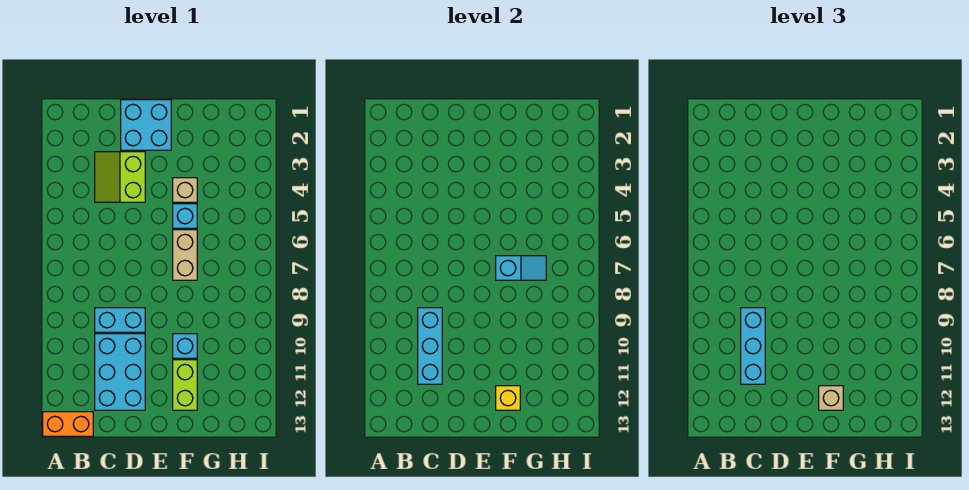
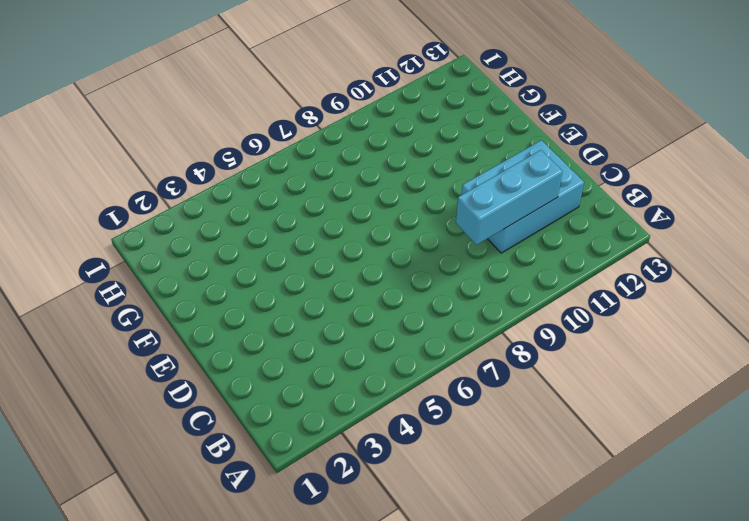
none -> orange brick A13:B13 level 1
none -> lime slope C3:D4 level 1 top D
none -> cyan brick C9:D9 level 1

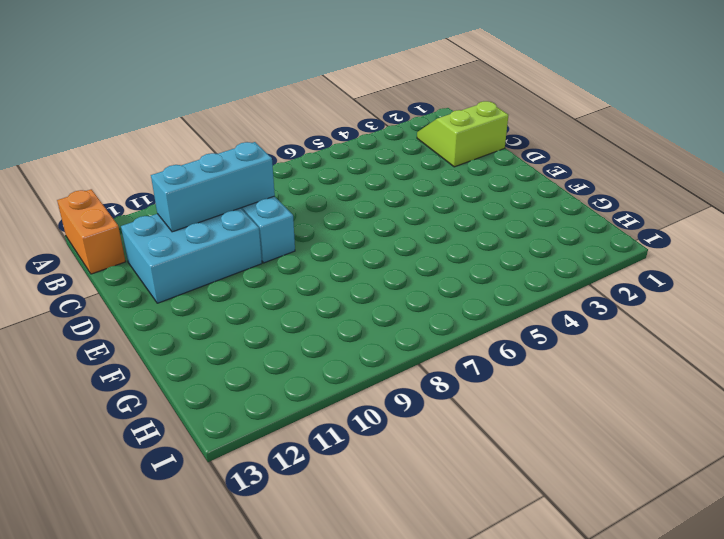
lime slope B1:C2 level 1 top C -> lime slope C3:D4 level 1 top D
none -> cyan brick D1:E2 level 1
none -> tan brick F4 level 1
none -> cyan brick F5 level 1

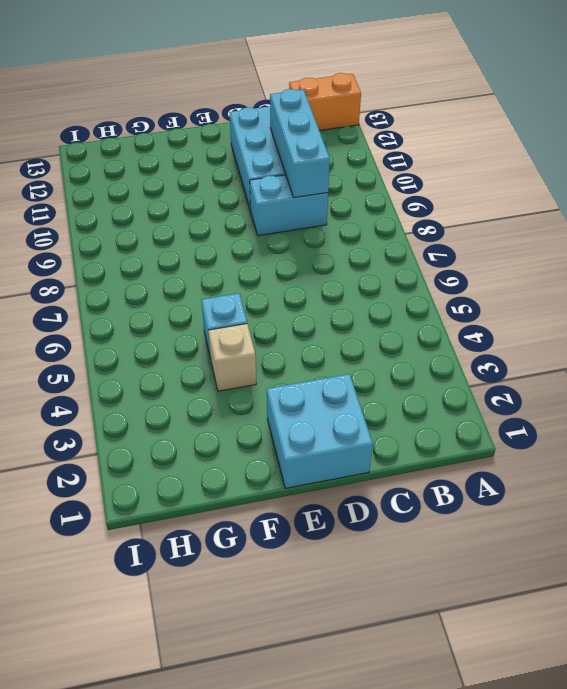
none -> lime slope C3:D4 level 1 top D
none -> tan brick F6:F7 level 1
none -> cyan brick F10 level 1

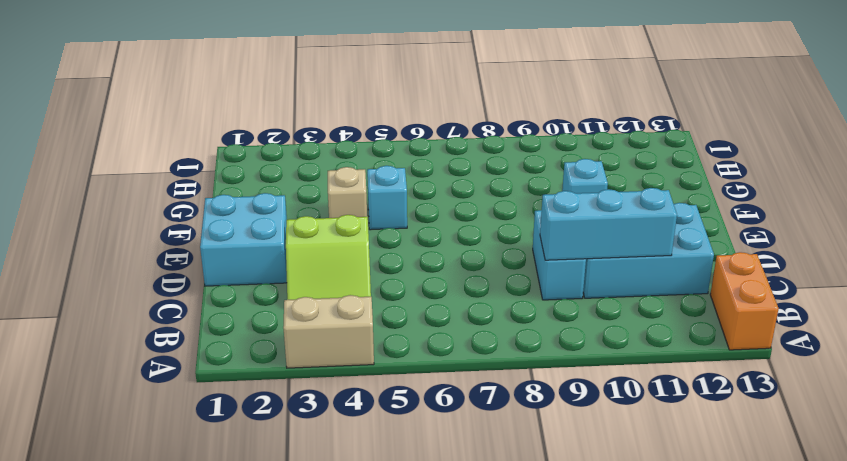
tan brick A3:A4 level 1 -> tan brick F6:F7 level 1
none -> lime brick F11:F12 level 1
none -> cyan slope F7:G7 level 2 top F
none -> yellow brick F12 level 2

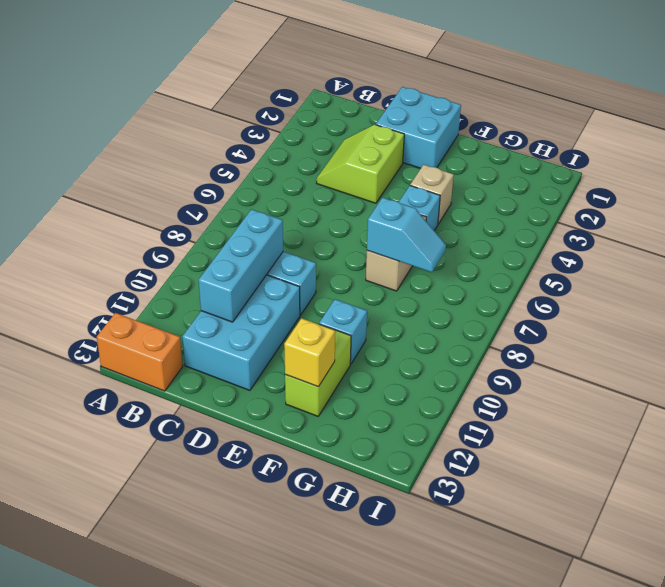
none -> cyan brick C9:C11 level 3
none -> tan brick F12 level 3

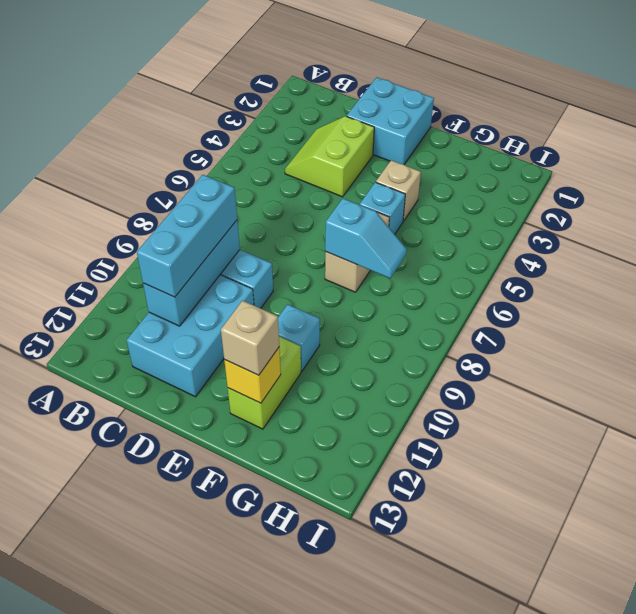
none -> orange brick A13:B13 level 1

